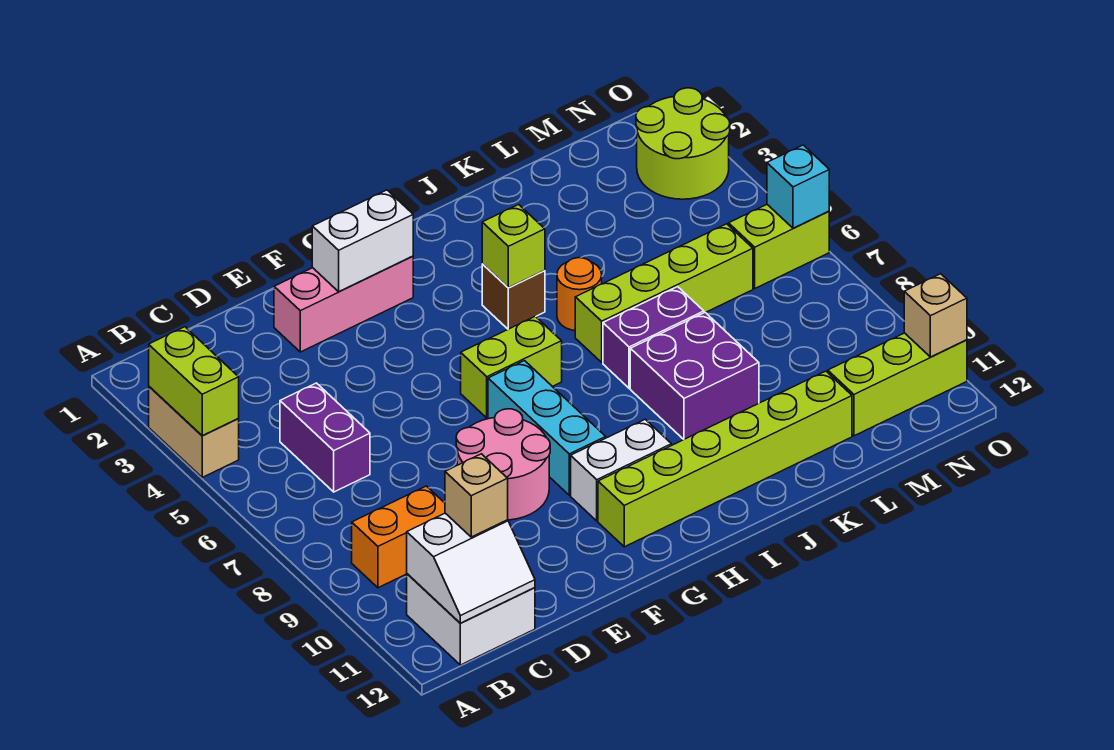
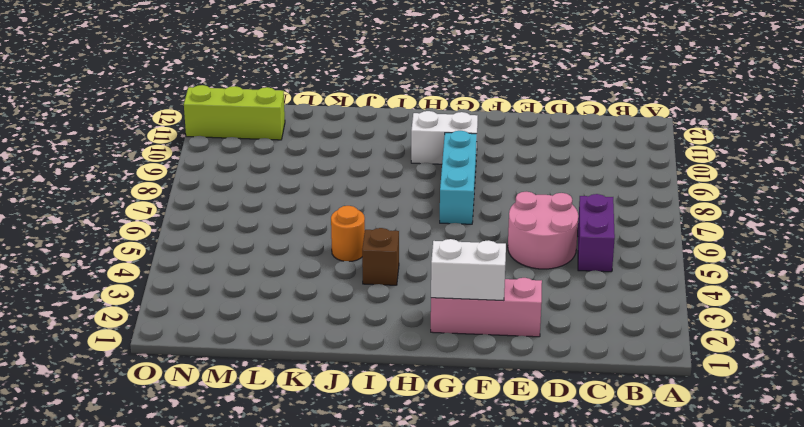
pink round brick D5:E6 level 1 -> pink round brick E8:F9 level 1
none -> tan brick A3:A4 level 1
none -> orange brick B9:C9 level 1
none -> white brick B11:C12 level 1

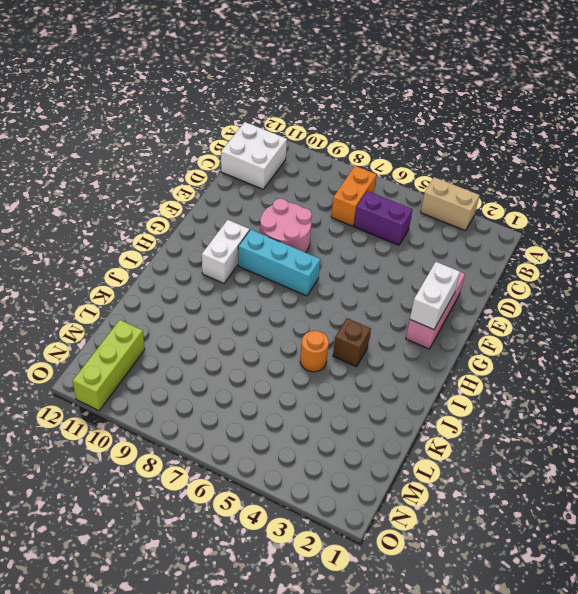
orange brick B7:C7 level 1 -> orange brick B9:C9 level 1
none -> lime brick G6:H6 level 1
none -> lime brick G11:L11 level 1
none -> lime brick J6:M6 level 1

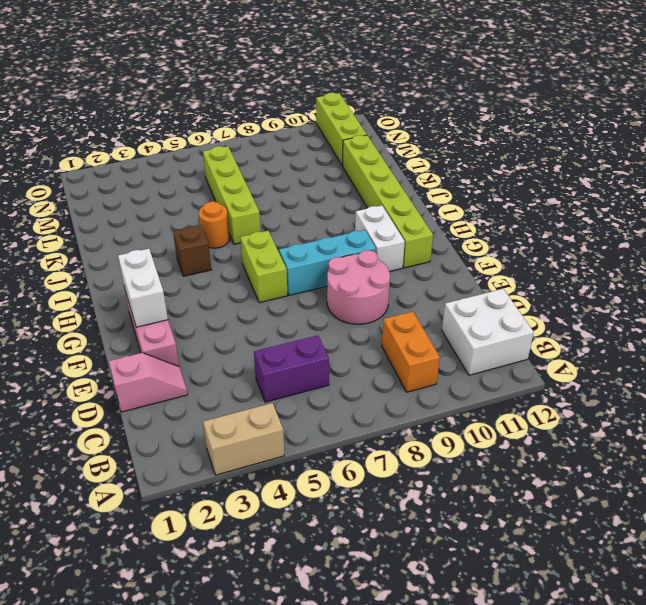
pink slope D1:D2 level 1 top 1 -> none
none -> purple brick J7:K7 level 1
none -> purple brick J8:K9 level 1
none -> lime round brick N2:O3 level 1

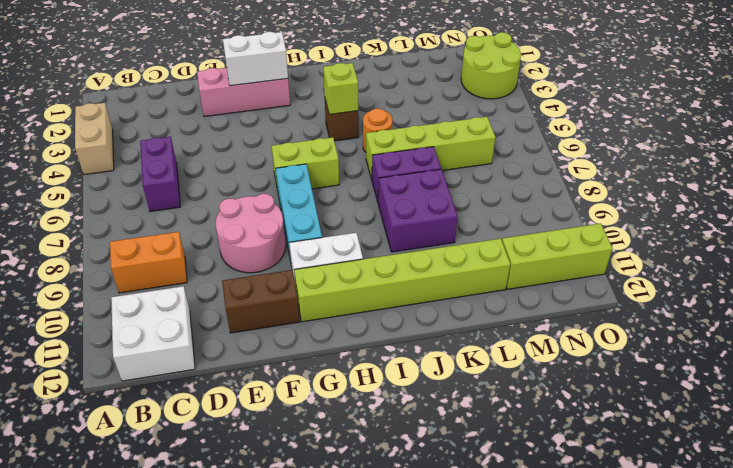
brown brick E11:F11 level 1 -> none
none -> lime brick N6:O6 level 1
none -> lime brick A3:A4 level 2
none -> white slope B11:C12 level 2 top 11

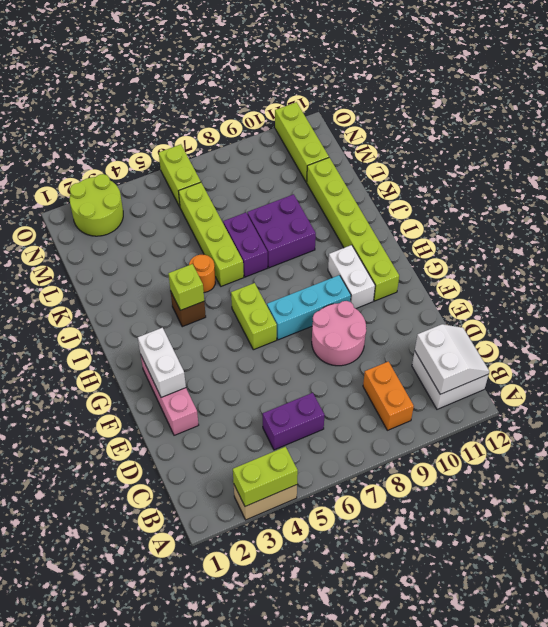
none -> cyan brick O6 level 2
none -> tan brick O11 level 2
none -> tan brick C11 level 3

